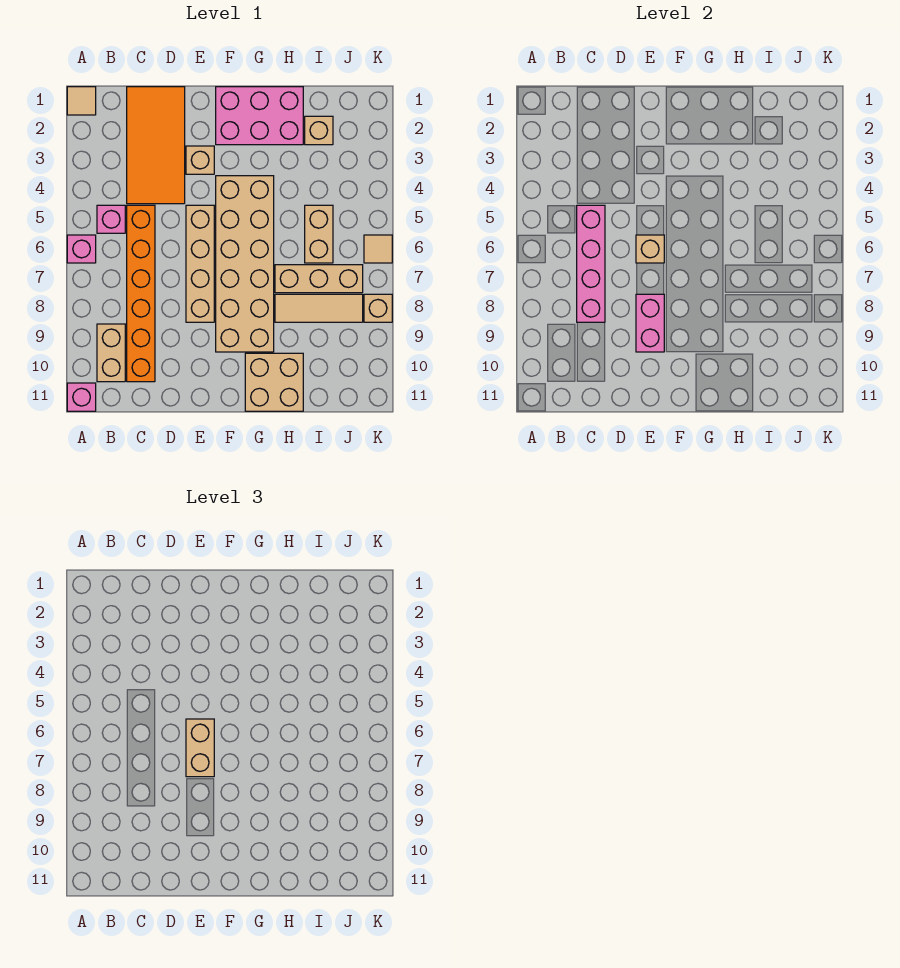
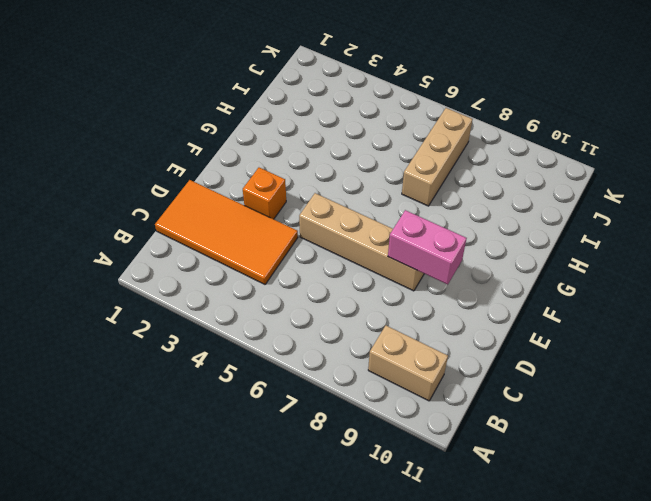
orange brick E3 level 1 -> tan brick E3 level 1
none -> tan tile A1 level 1
none -> pink brick A6 level 1
none -> pink brick A11 level 1

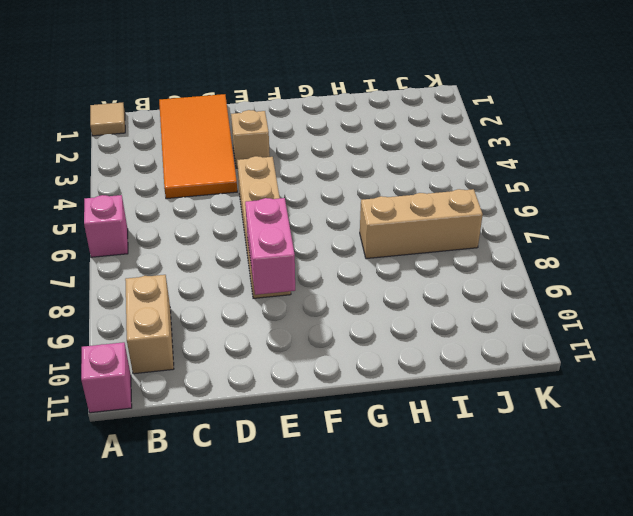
none -> pink brick B5 level 1
none -> orange brick C5:C10 level 1
none -> pink brick F1:H2 level 1

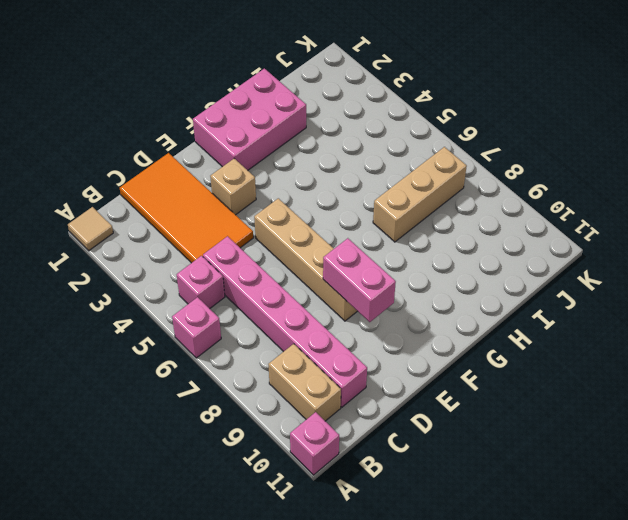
pink brick C5:C10 level 1 -> orange brick C5:C10 level 1
none -> tan brick F4:G9 level 1
none -> tan brick G10:H11 level 1
none -> tan tile H8:J8 level 1

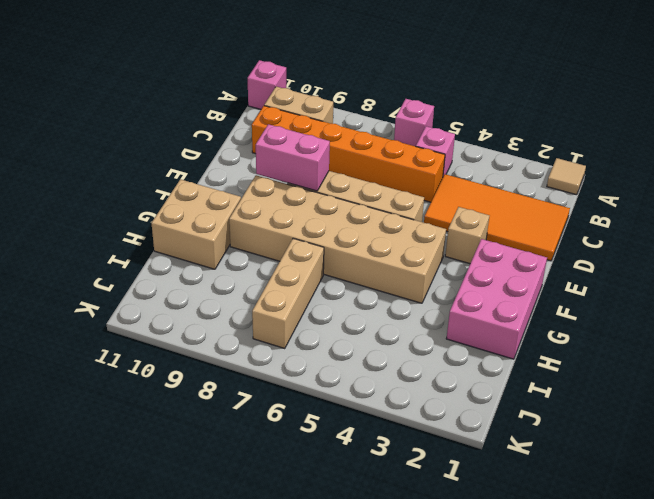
none -> tan tile H8:J8 level 1
none -> tan brick I2 level 1
none -> tan brick I5:I6 level 1

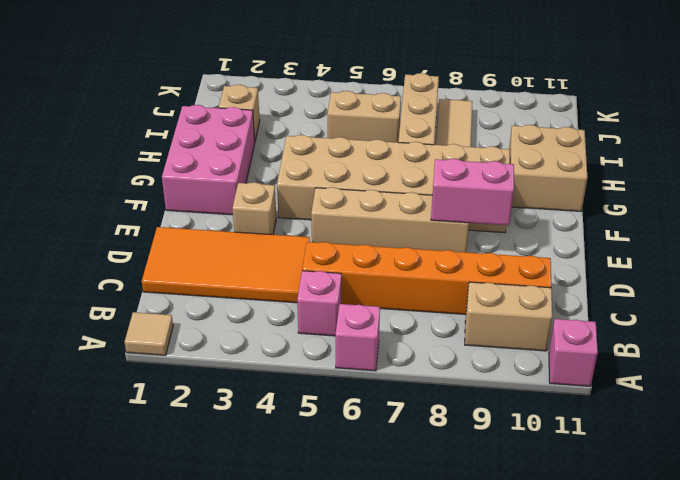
none -> tan tile K6 level 1
none -> tan brick K8 level 1
none -> pink brick C5:C8 level 2

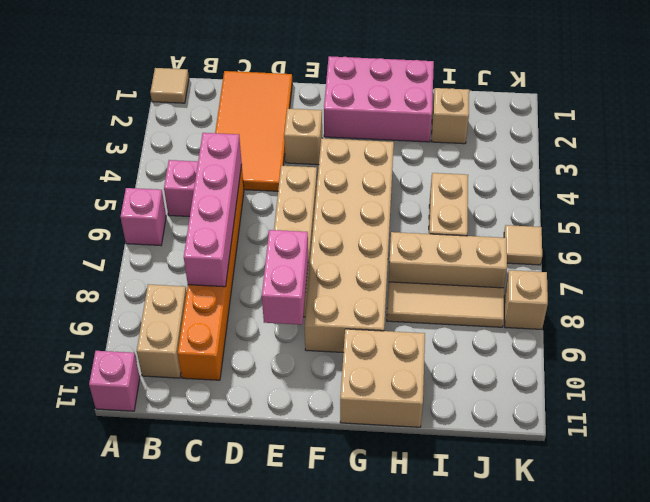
none -> tan brick E6 level 2
none -> tan brick E6:E7 level 3

